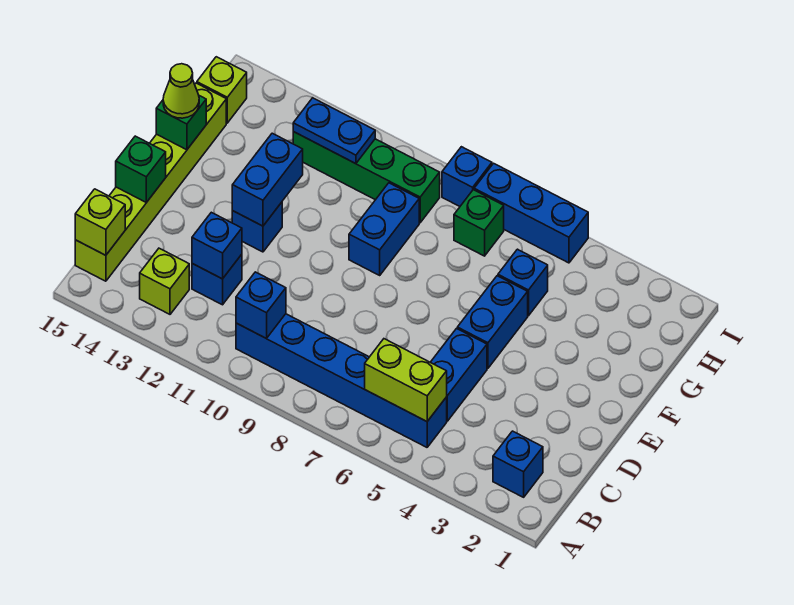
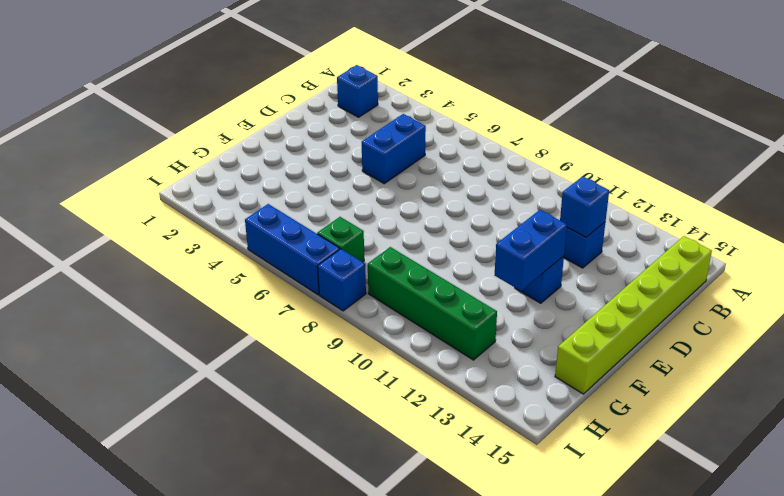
none -> blue brick B5:B10 level 1
none -> lime brick B13 level 1
none -> blue brick E5:F5 level 1

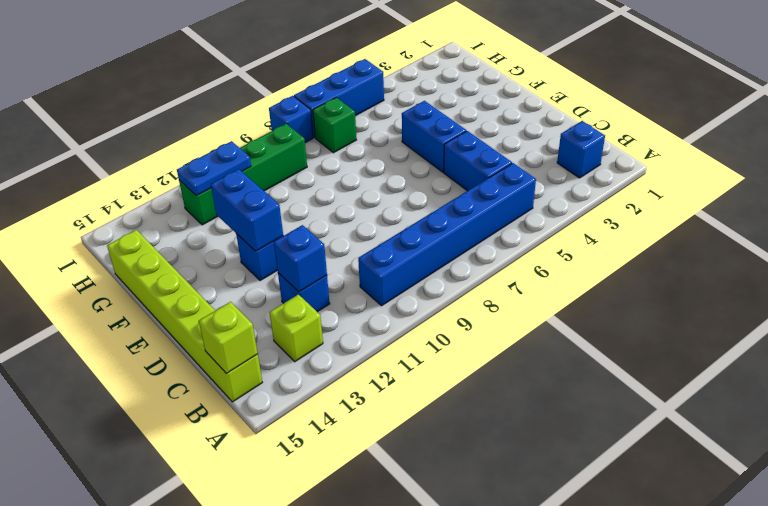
none -> blue brick F9:G9 level 1
none -> blue brick G5 level 1
none -> lime brick H15 level 1

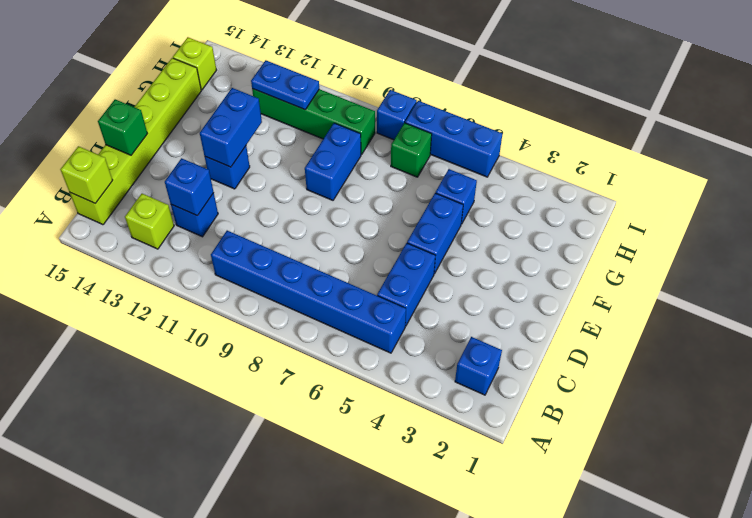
none -> lime brick B5:B6 level 2
none -> blue brick B10 level 2
none -> green brick F15 level 2

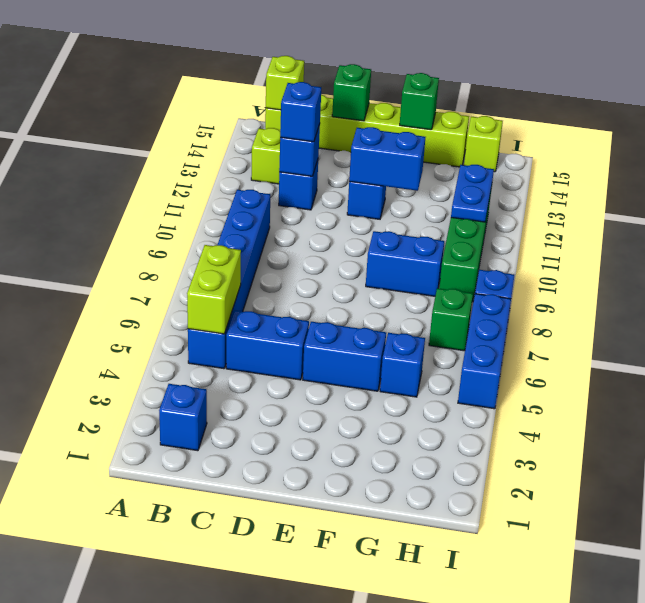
blue brick C12 level 3 -> blue brick B10 level 2
none -> lime cone F15 level 3

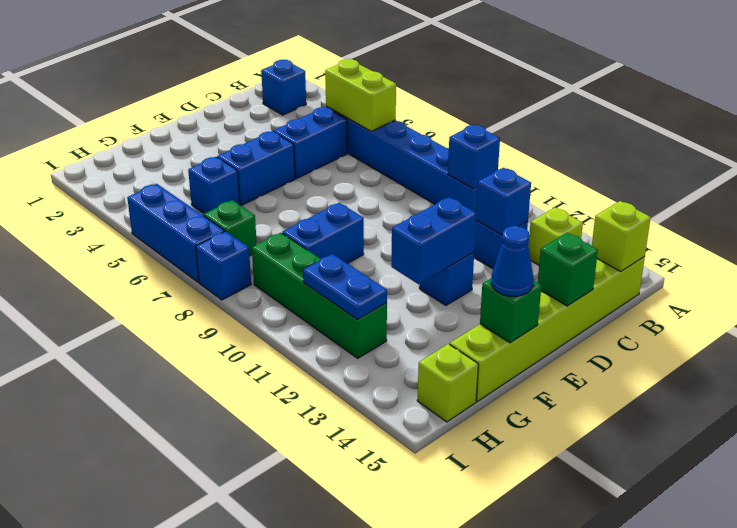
blue cone F15 level 3 -> lime cone F15 level 3

